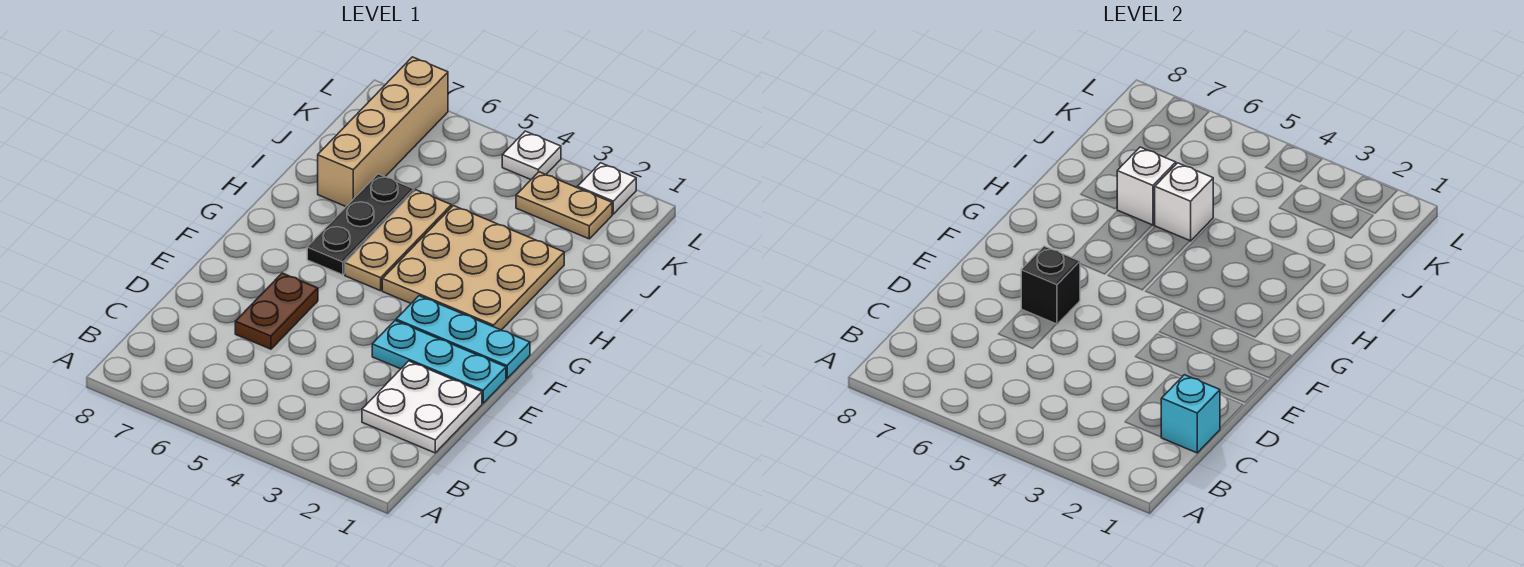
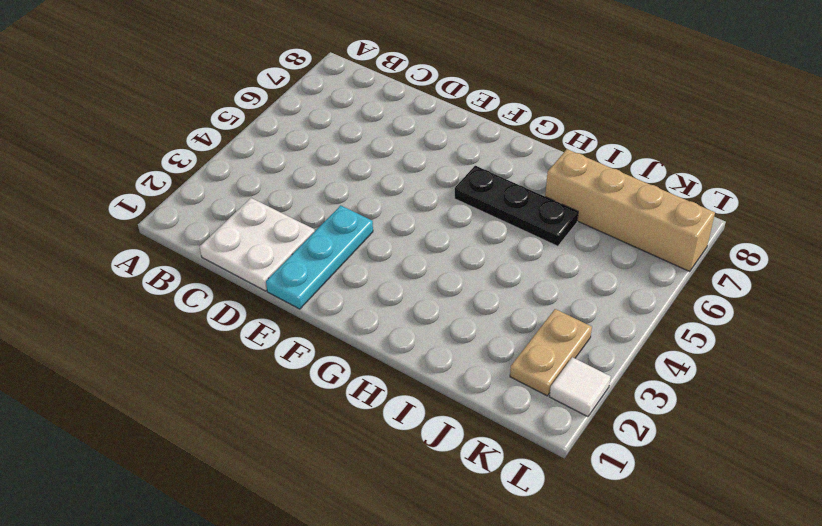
white tile L2 level 1 -> white plate L2 level 1
none -> brown plate D6:E6 level 1
none -> cyan plate F1:F3 level 1
none -> tan plate G2:I4 level 1

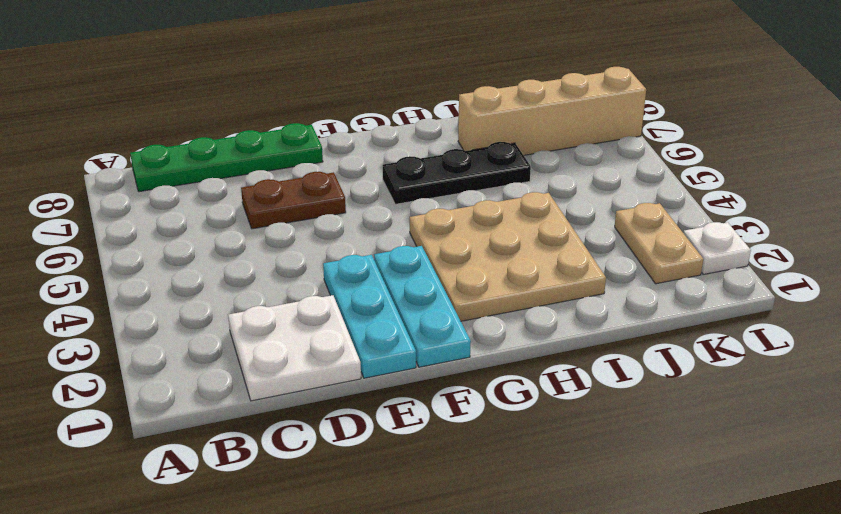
green plate B8:E8 level 1 -> none
none -> tan plate G5:I5 level 1
none -> white plate L4 level 1
none -> cyan brick C1 level 2

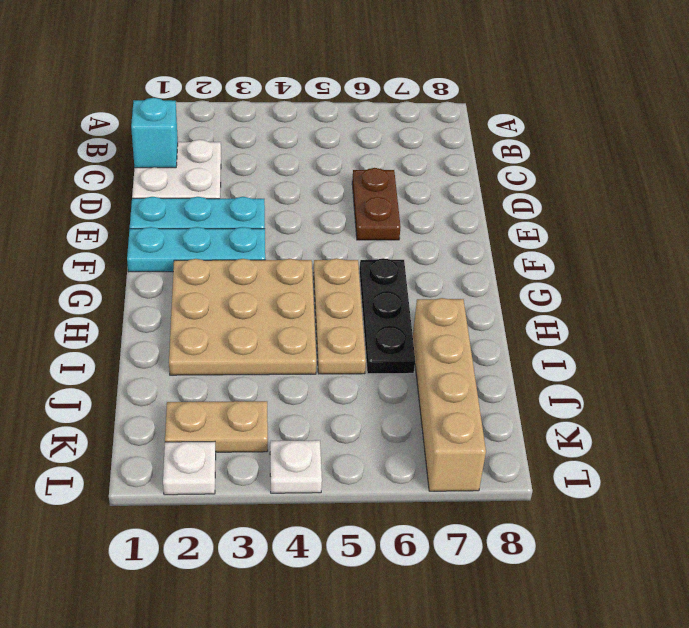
none -> black brick E6 level 2
none -> white brick I5 level 2
none -> white brick I6 level 2

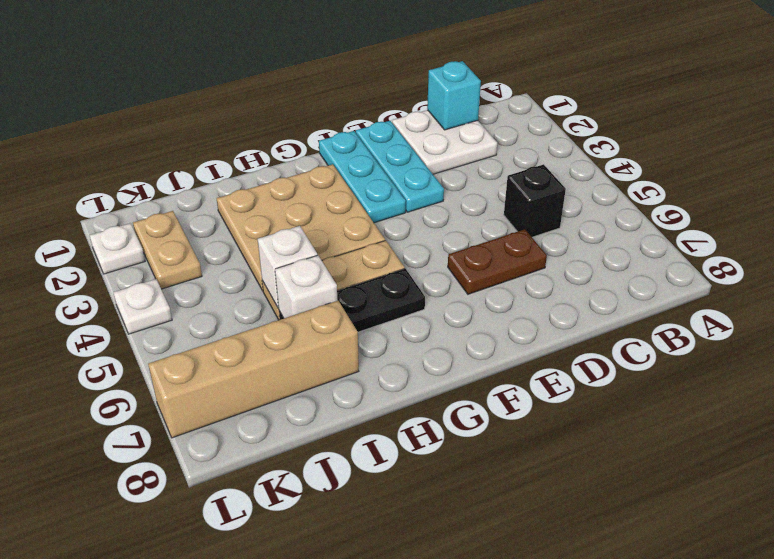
black brick C5 level 1 -> black brick E6 level 2

